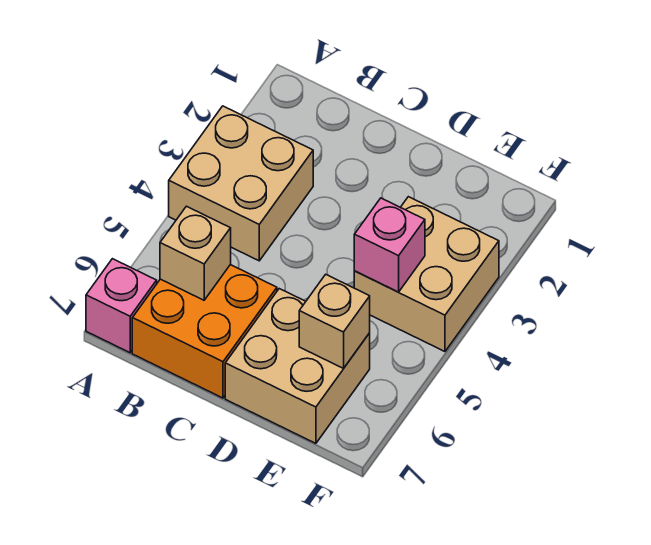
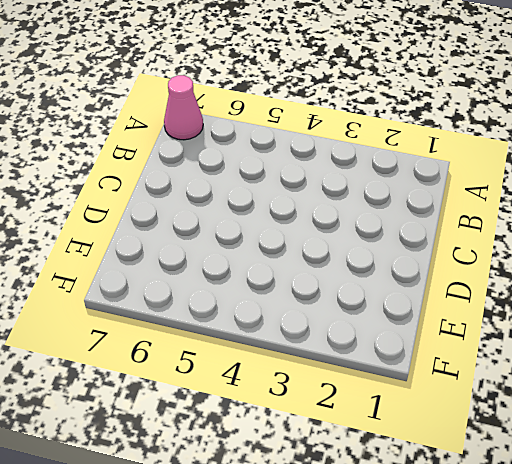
pink cone A7 level 1 -> pink brick A7 level 1
none -> tan brick A3:B4 level 1
none -> orange brick B6:C7 level 1

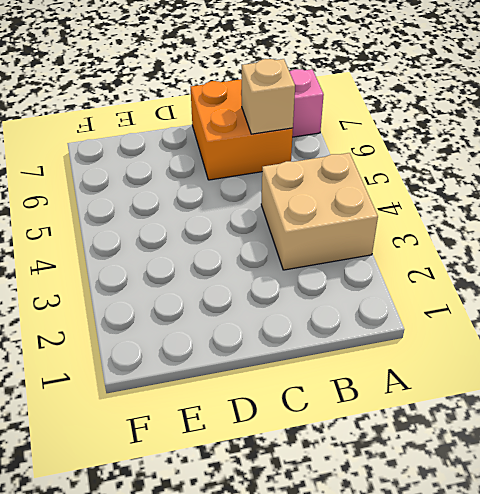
none -> tan brick D6:E7 level 1
none -> tan brick E3:F4 level 1

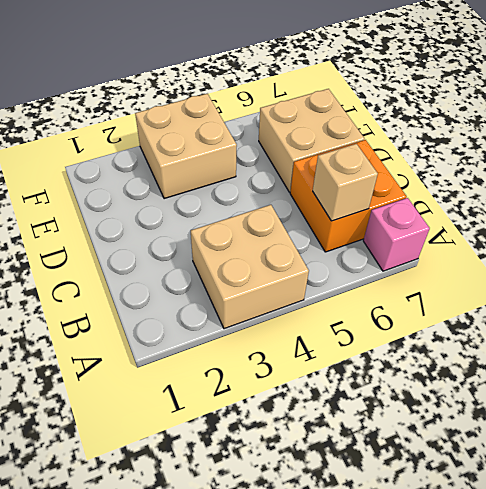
none -> pink brick E4 level 2
none -> tan brick E6 level 2

